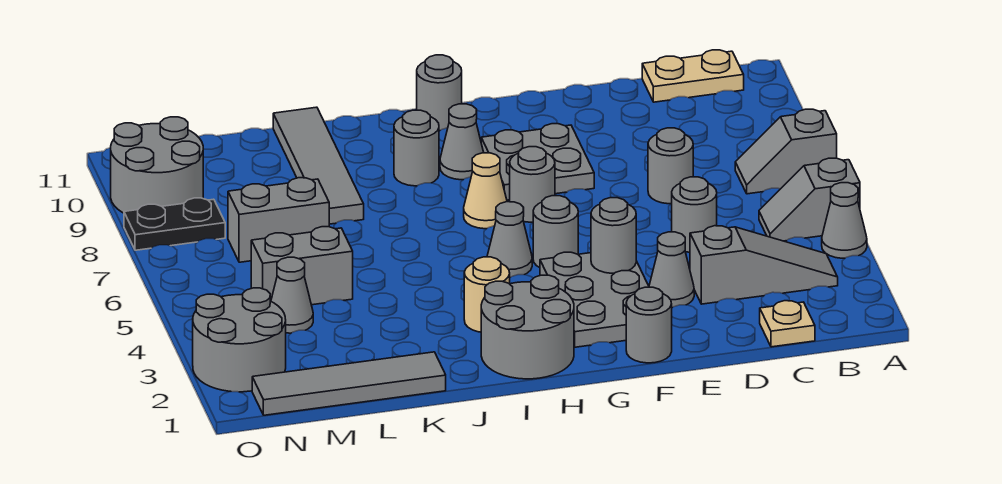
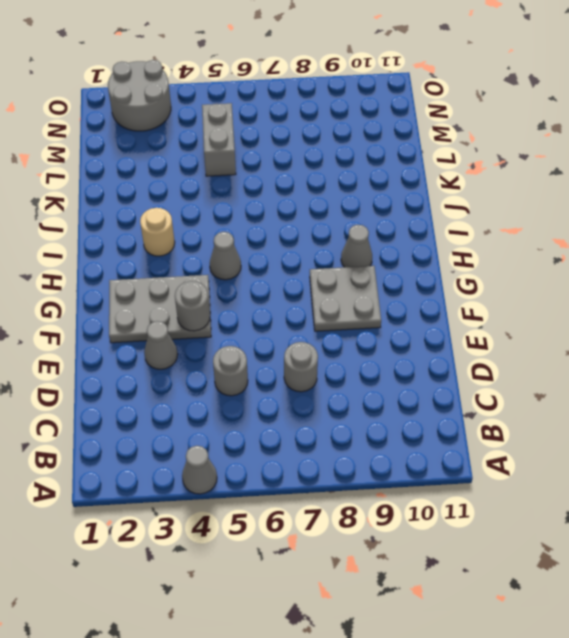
none -> grey slope A5:B5 level 1 top A
none -> grey slope A7:B7 level 1 top A
none -> grey slope B3:D3 level 1 top D
none -> tan plate B11:C11 level 1

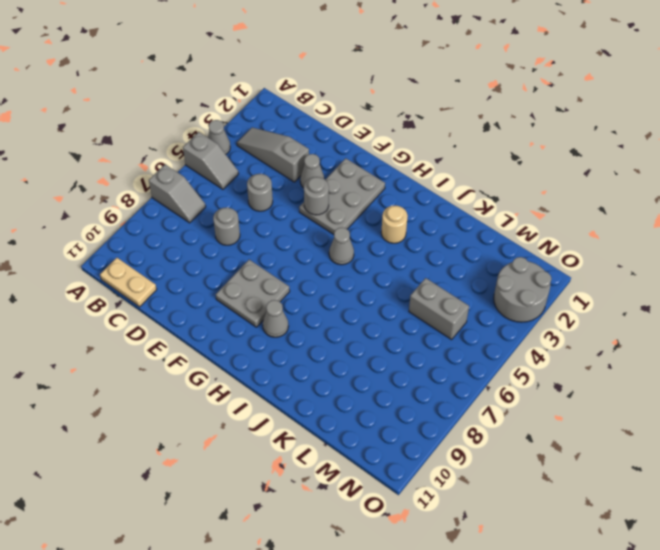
none -> tan plate C1 level 1
none -> grey round brick F1 level 1
none -> grey round brick G5 level 1
none -> grey round brick G7 level 1

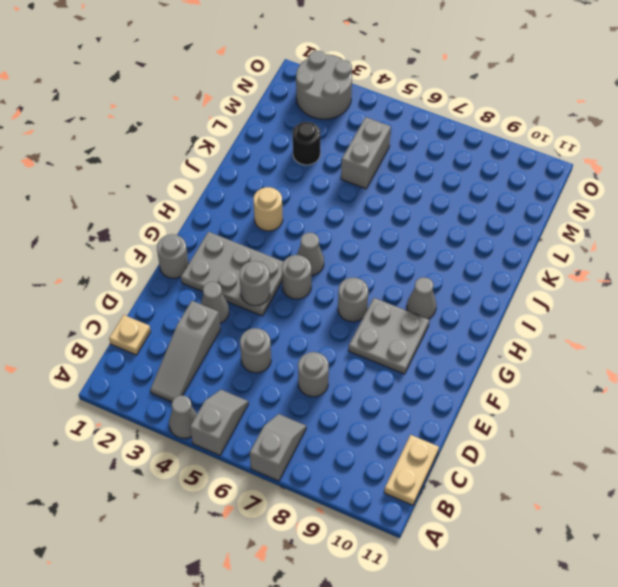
black round brick L3 level 1 -> none
none -> grey round brick H1:I2 level 1
none -> tan cone H7 level 1
none -> grey round brick H11 level 1
none -> grey round brick I9 level 1

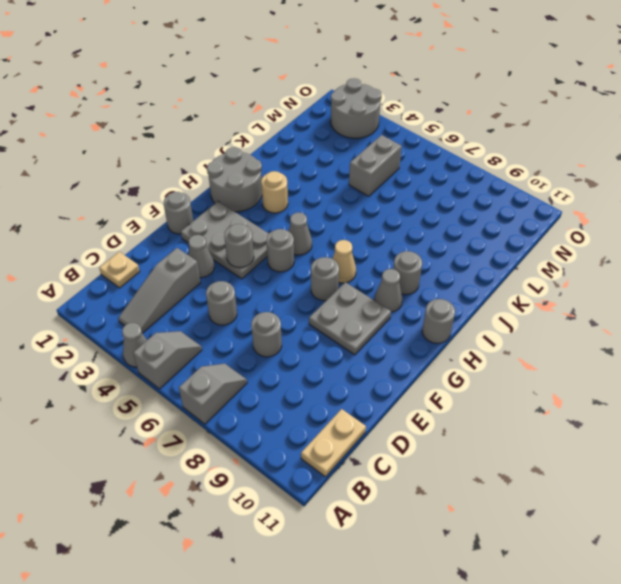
none -> grey tile K1:N1 level 1
none -> grey tile K8:K11 level 1
none -> grey brick L7:M7 level 1
none -> grey cone M4 level 1

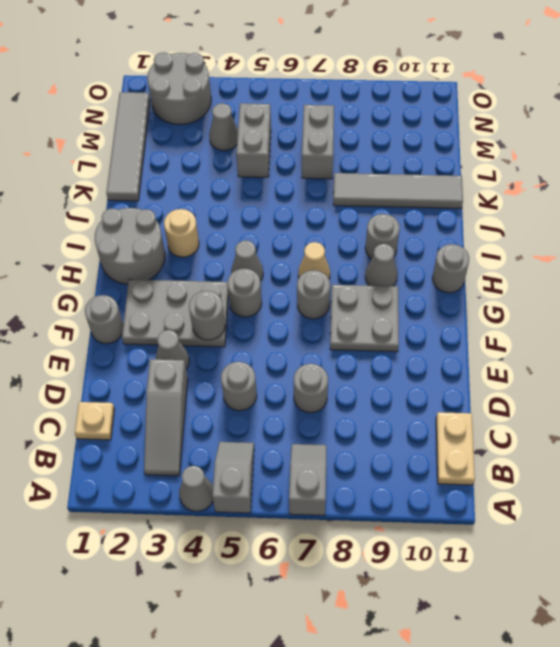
none -> black plate N8:O8 level 1
none -> grey round brick N9:O10 level 1

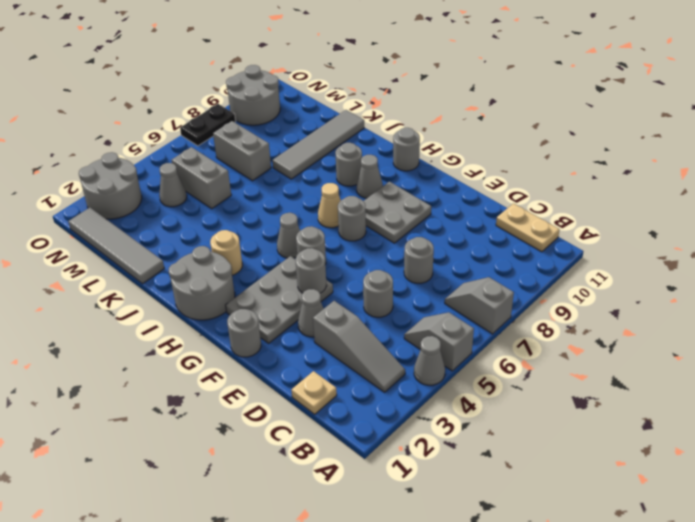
black plate O7:O8 level 1 -> black plate N8:O8 level 1

